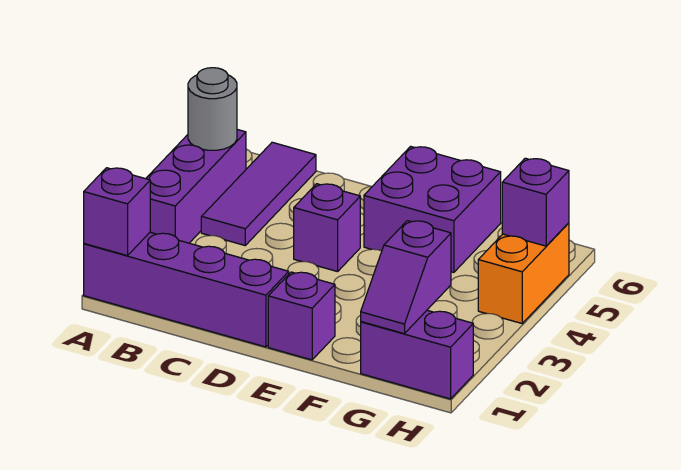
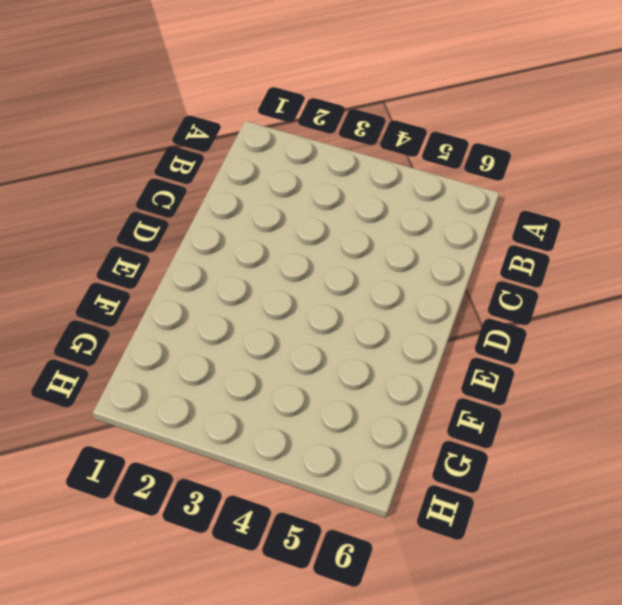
none -> purple brick A1:D1 level 1
none -> purple brick A3:A5 level 1
none -> purple tile B4:B6 level 1

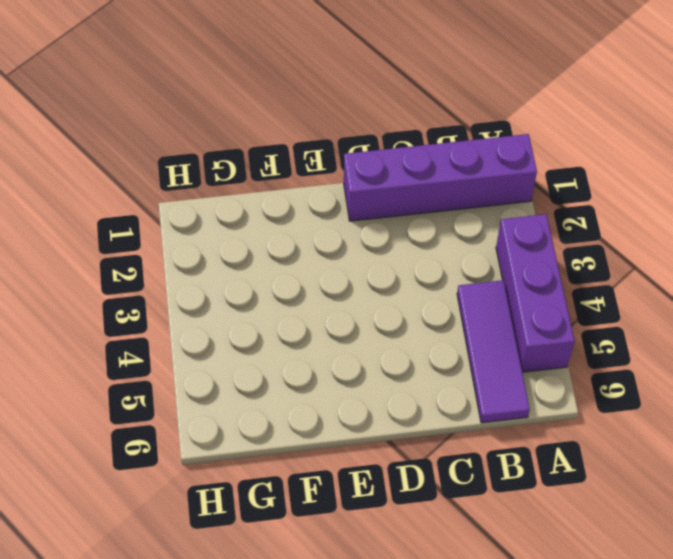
none -> purple brick D4 level 1
none -> purple brick E1 level 1
none -> purple brick E5:F6 level 1

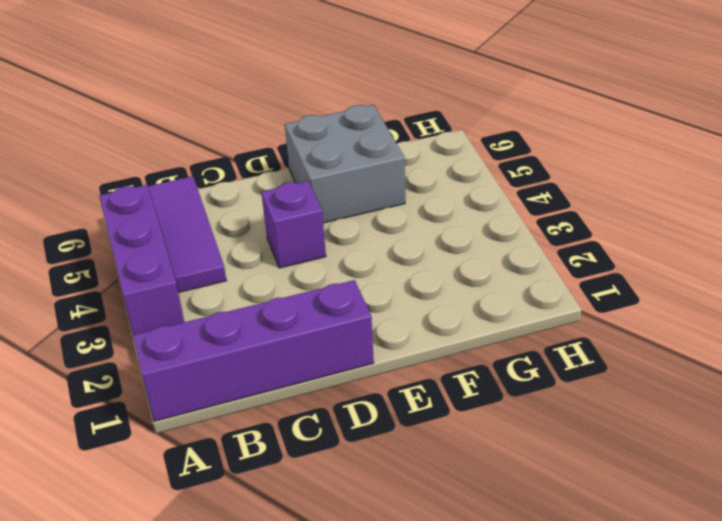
grey brick E5:F6 level 1 -> purple brick E5:F6 level 1
none -> purple brick E1 level 1
none -> purple brick G1:H1 level 1
none -> orange brick H4:H5 level 1

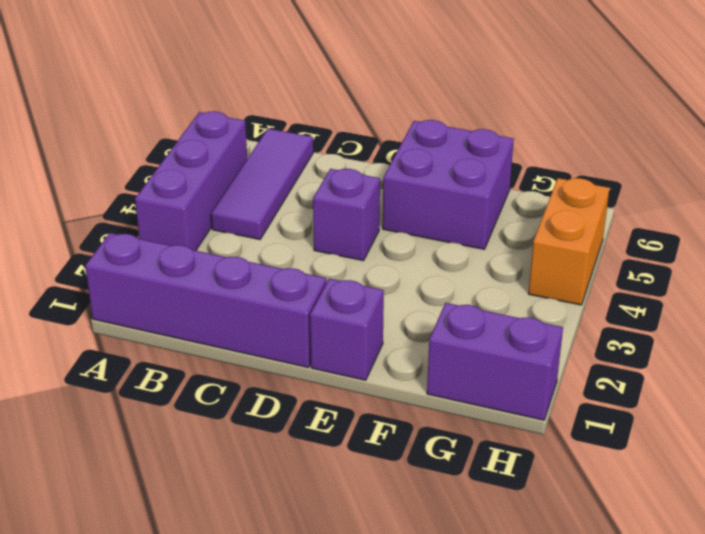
none -> purple brick A1 level 2
none -> grey round brick A5 level 2
none -> purple slope G1:G2 level 2 top 2

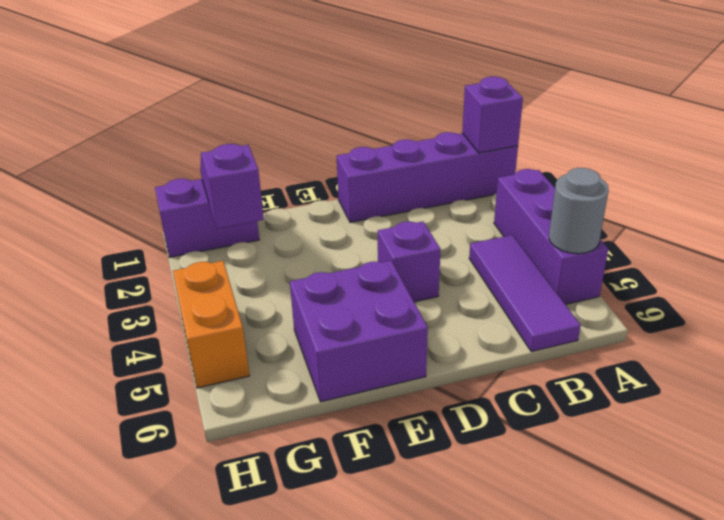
none -> purple brick E1 level 1
none -> purple brick H5 level 2

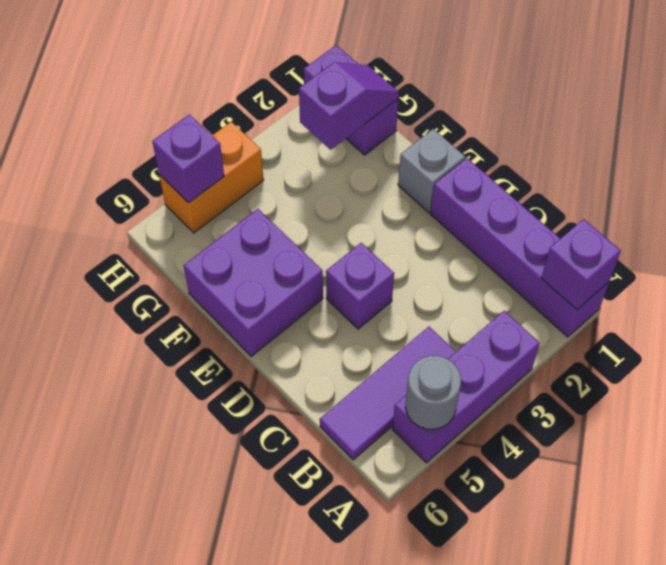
grey brick E1 level 1 -> purple brick E1 level 1

